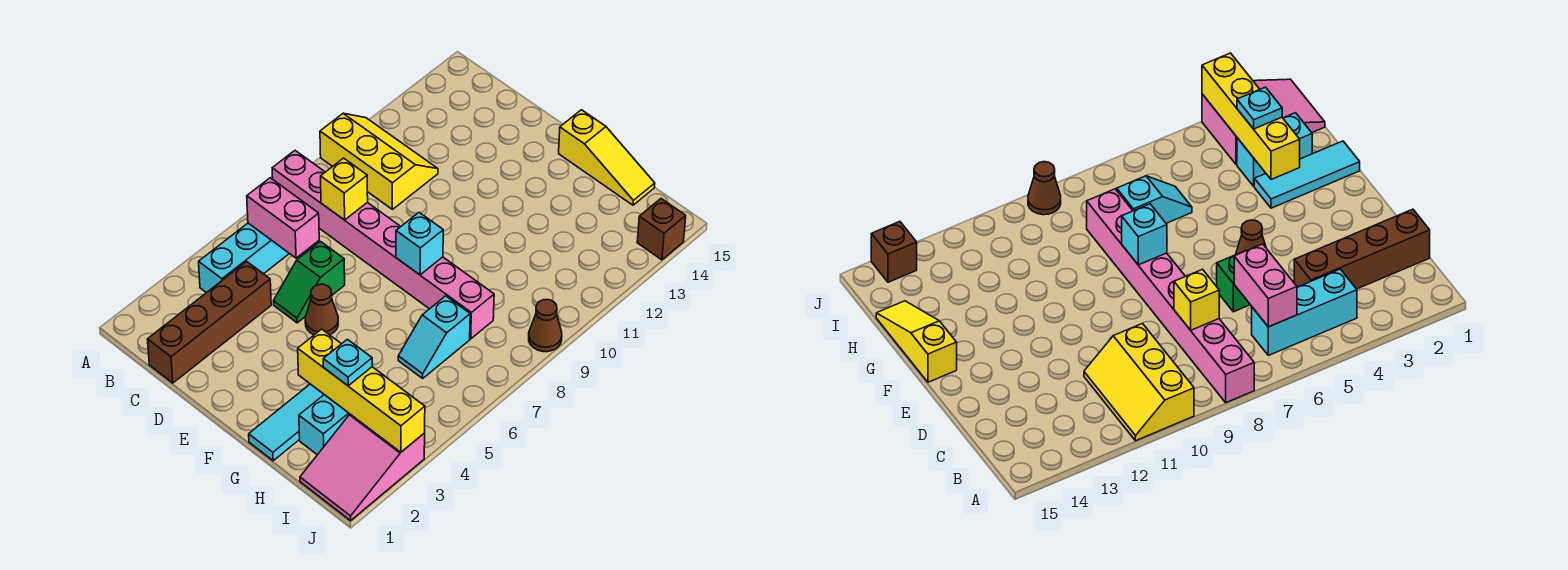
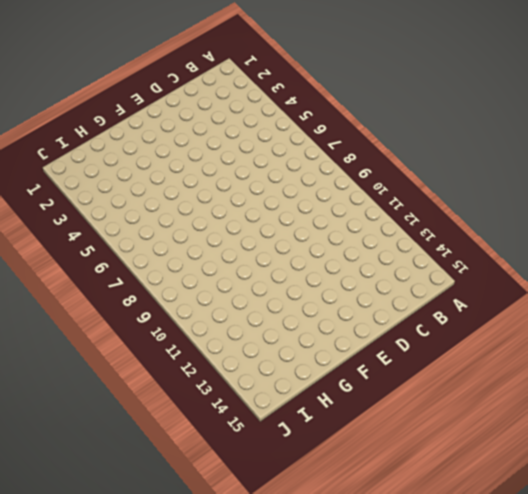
none -> pink brick A8:H8 level 1
none -> yellow slope A10:C11 level 1 top 10
none -> cyan brick B4:B6 level 1

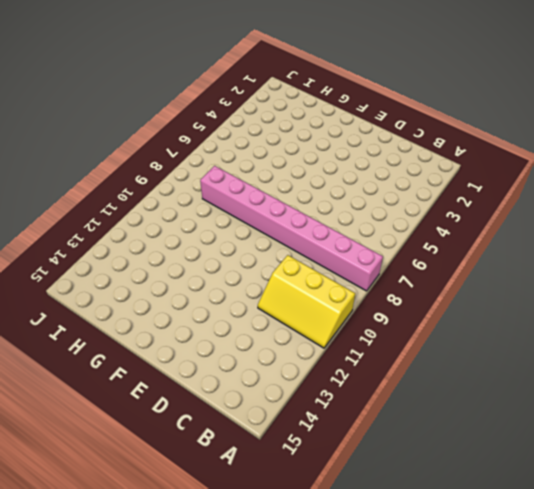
none -> cyan brick B4:B6 level 1
none -> brown brick C1:C4 level 1
none -> green slope D5:D6 level 1 top 6

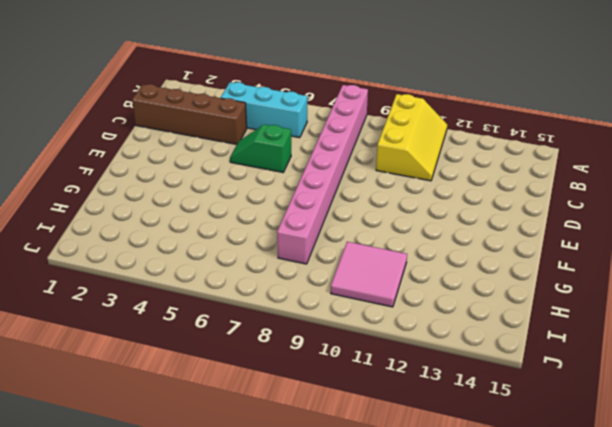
pink tile H10:I11 level 1 -> none
none -> brown cone E5 level 1
none -> yellow slope F15:H15 level 1 top F
none -> cyan tile G1:G3 level 1

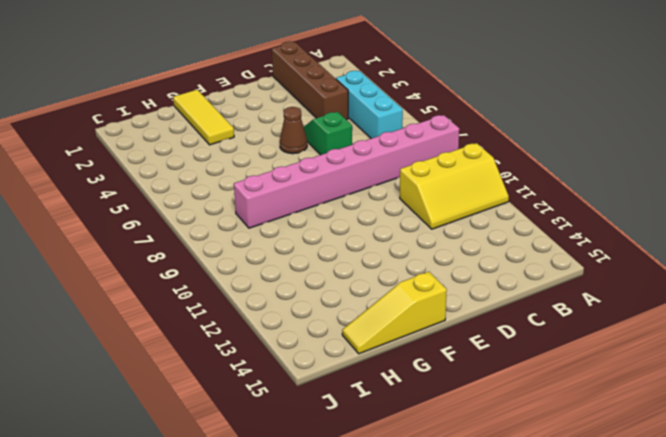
yellow tile G1:G3 level 1 -> cyan tile G1:G3 level 1
none -> cyan brick H2:H3 level 1
none -> cyan slope H6:H7 level 1 top 7
none -> pink slope I1:J3 level 1 top 3

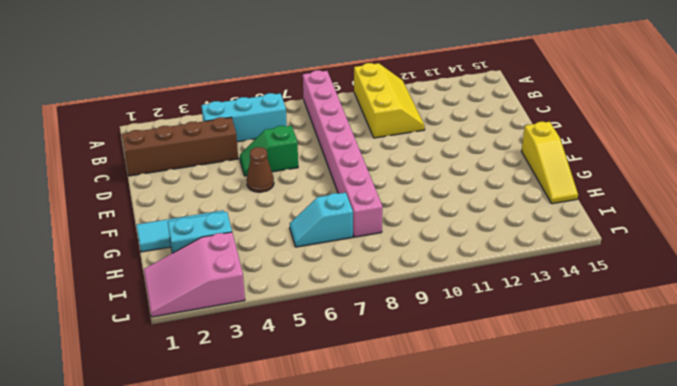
none -> brown cone J9 level 1
none -> brown brick J14 level 1
none -> pink brick B6:C6 level 2

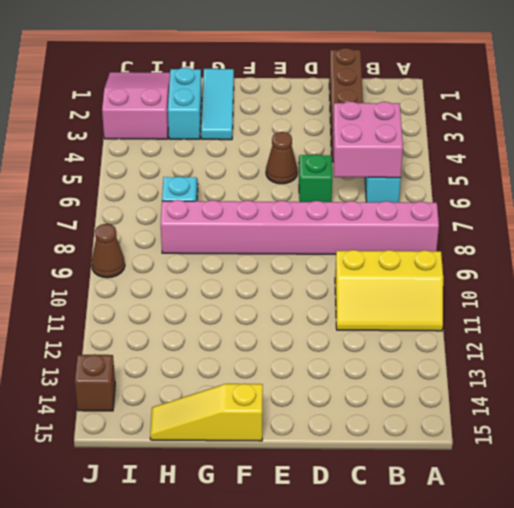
pink brick B5:C6 level 2 -> pink brick B6:C6 level 2
none -> yellow brick C8 level 2
none -> cyan brick F8 level 2
none -> yellow brick G3:J3 level 2

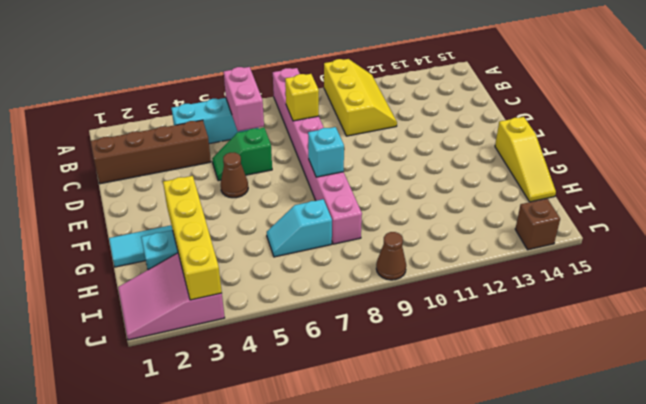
none -> cyan plate H3 level 3

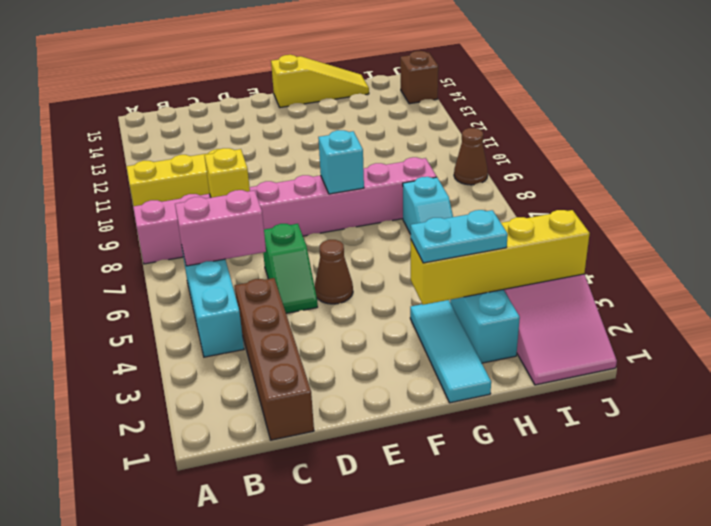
cyan plate G3:H3 level 3 -> cyan plate H3 level 3

